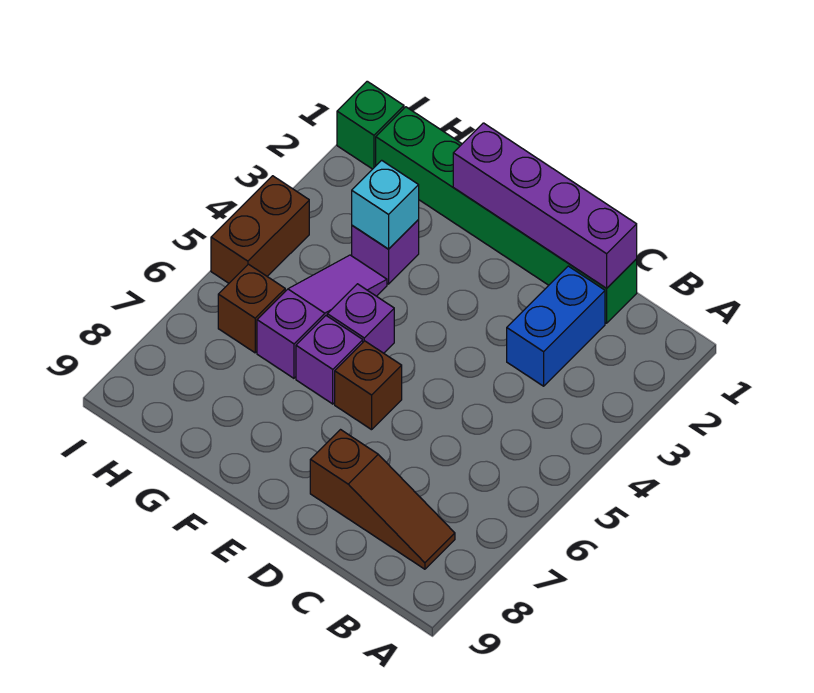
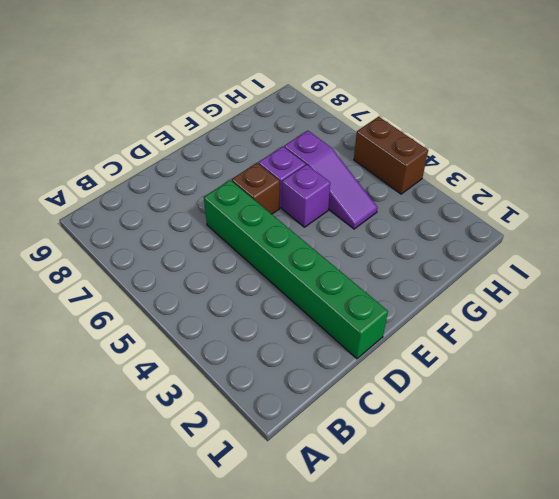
green brick D1:D6 level 1 -> green brick C1:H1 level 1
none -> brown slope B8:D8 level 1 top D
none -> blue brick C2:C3 level 1
none -> purple brick G3 level 1

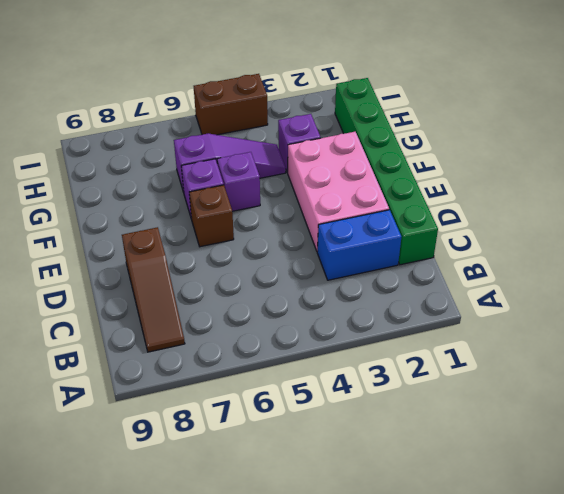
pink brick D2:F3 level 1 -> none
none -> brown brick H6 level 1
none -> green brick I1 level 1
none -> purple brick C1:F1 level 2

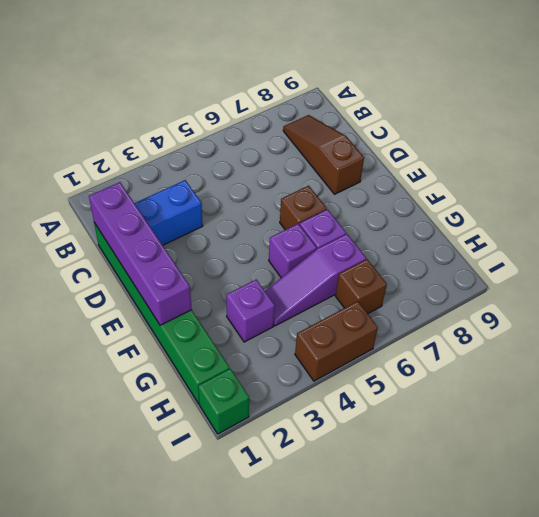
none -> cyan brick G3 level 2

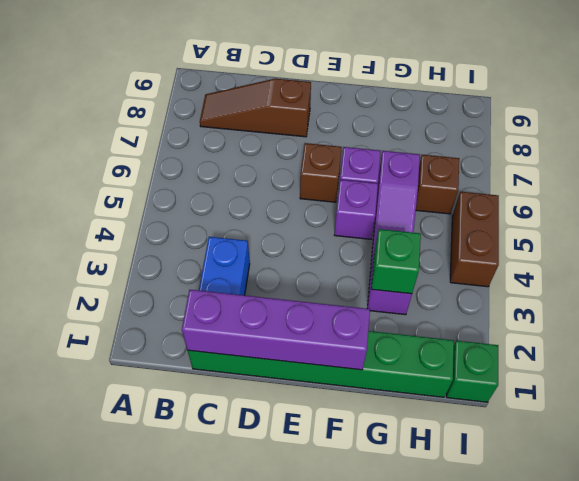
green brick G3 level 2 -> cyan brick G3 level 2

